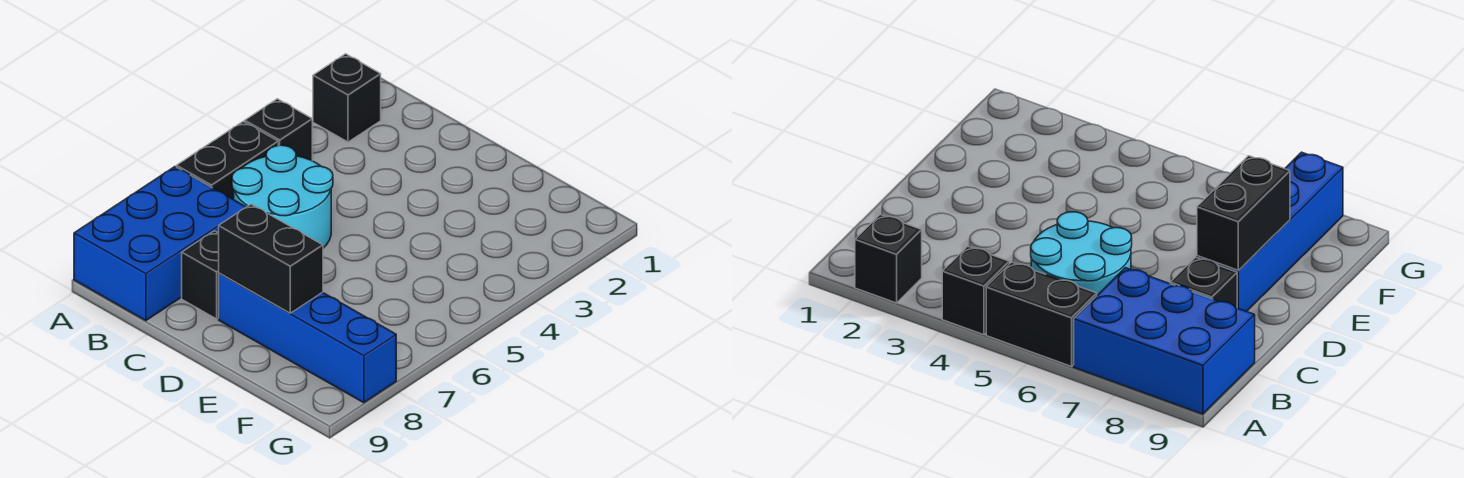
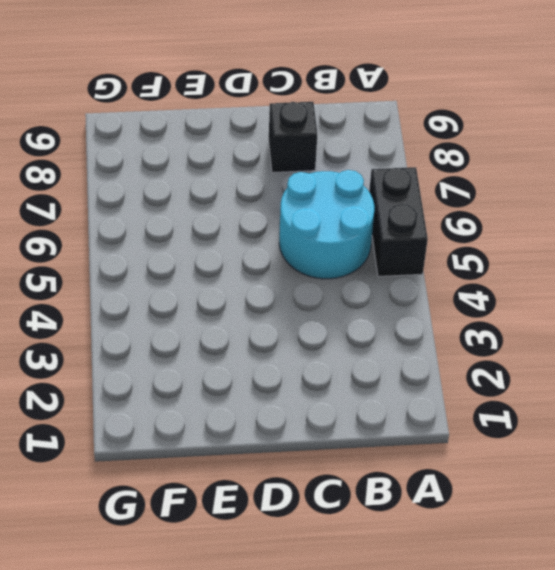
none -> black brick A2 level 1
none -> black brick A4 level 1

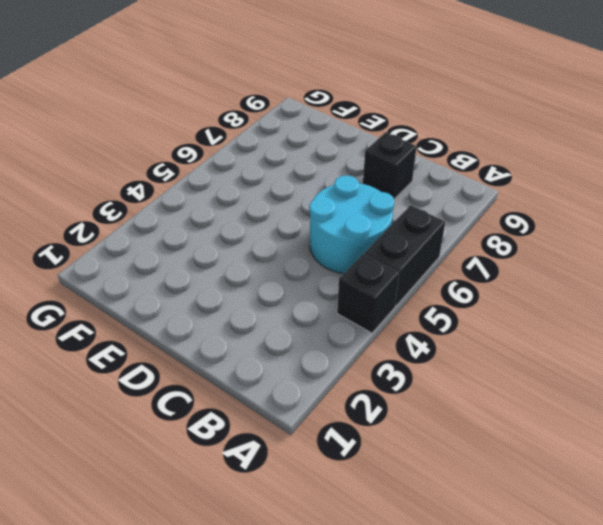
none -> black brick A2 level 1
none -> blue brick A7:B9 level 1

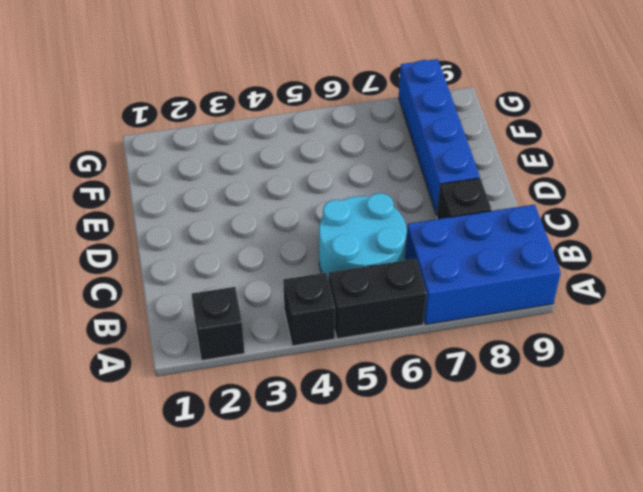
none -> black brick D8:E8 level 2

